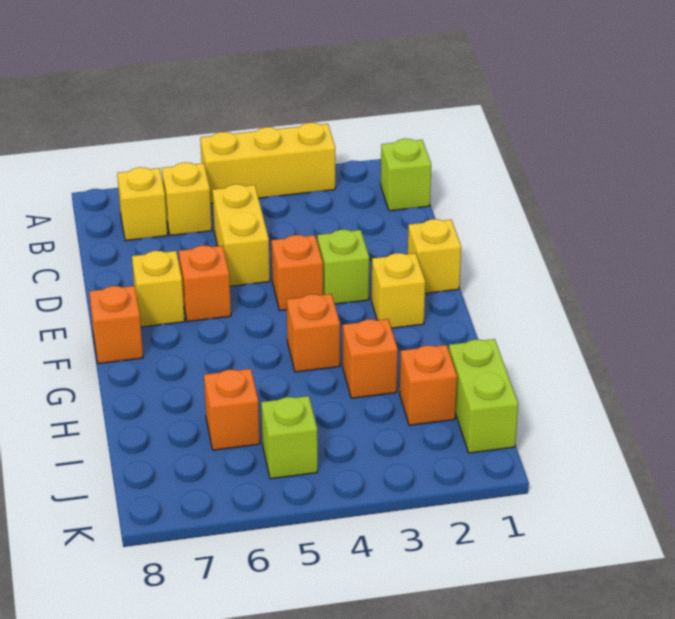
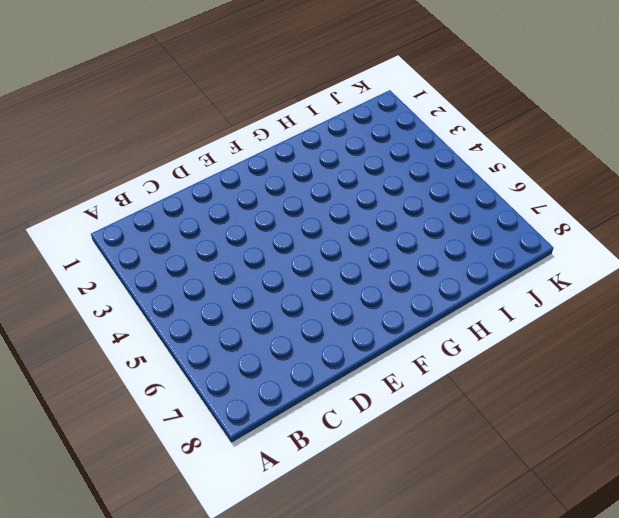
none -> yellow brick A3:A5 level 1
none -> lime brick B1 level 1
none -> yellow brick B6 level 1

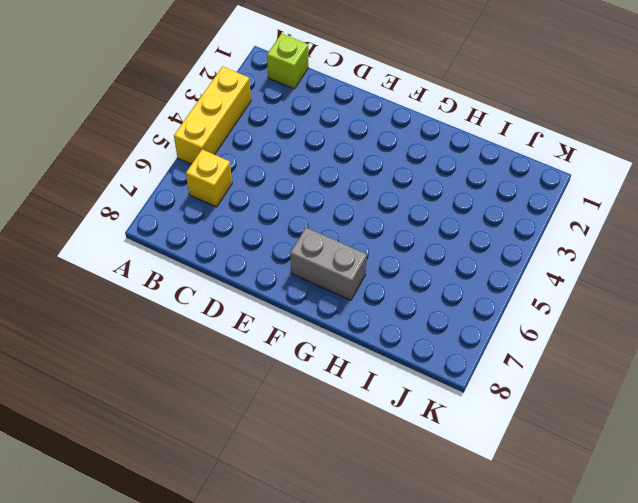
grey brick F7:G7 level 1 -> none
none -> yellow brick B7 level 1
none -> yellow brick C5:D5 level 1
none -> yellow brick E1 level 1

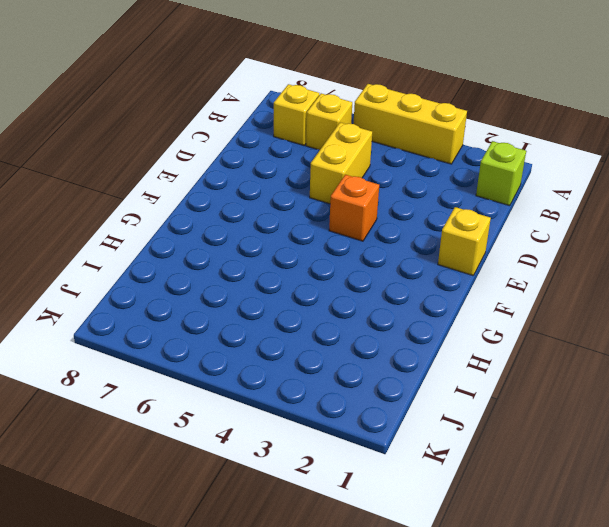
none -> lime brick E3 level 1
none -> orange brick E6 level 1
none -> yellow brick E7 level 1

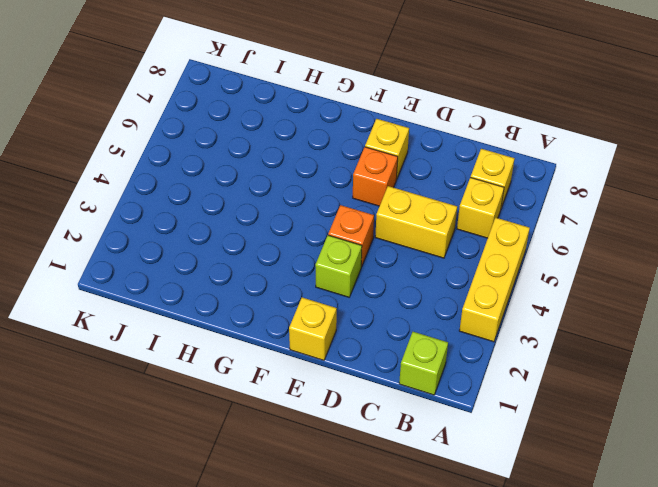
none -> yellow brick F2 level 1
none -> orange brick F8 level 1
none -> orange brick G4 level 1

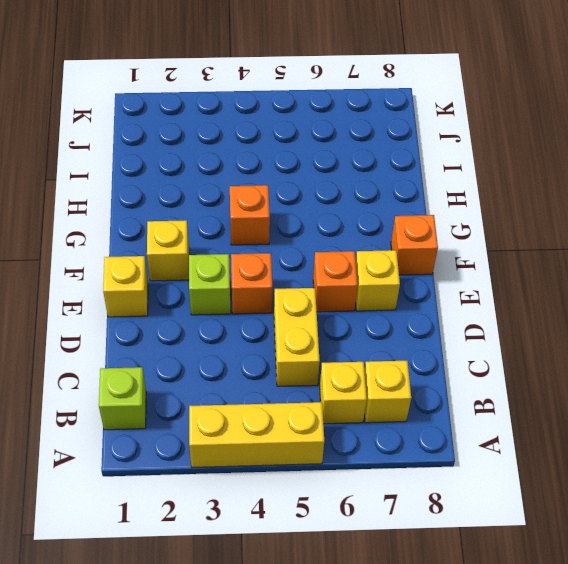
none -> orange brick H3 level 1
none -> lime brick I1:J1 level 1
none -> orange brick I2 level 1

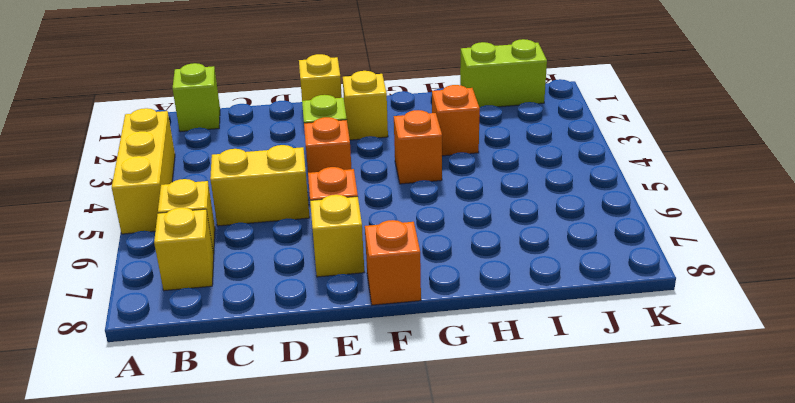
none -> orange brick I2 level 1
none -> orange brick I6 level 1
none -> lime brick J5 level 1

